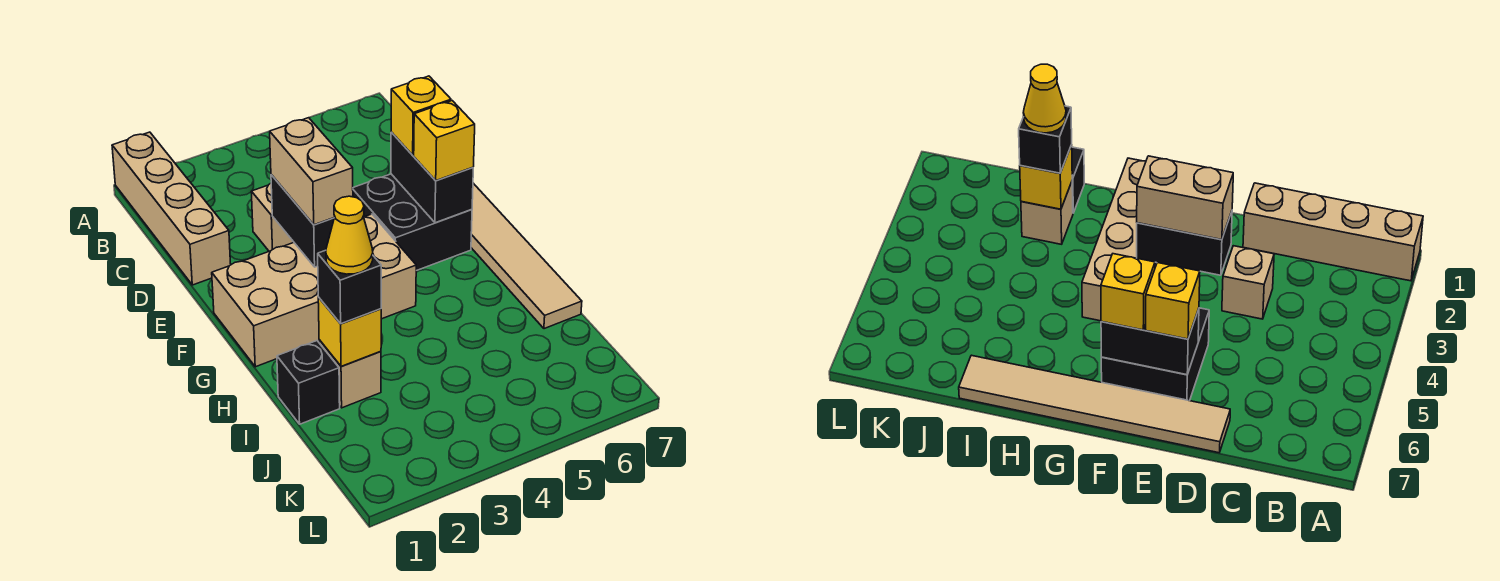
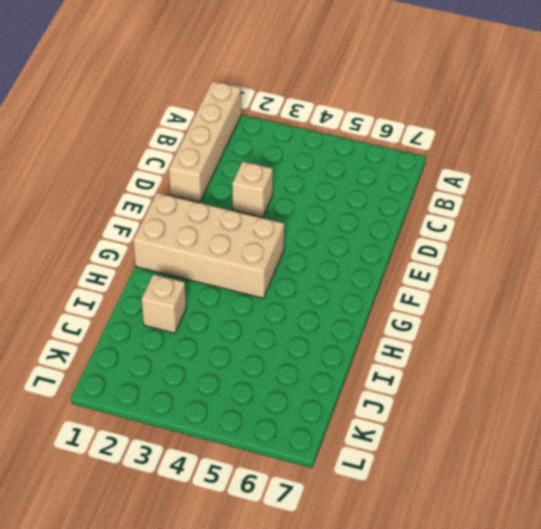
none -> tan tile D7:I7 level 1
none -> black brick E5:F6 level 1
none -> black brick I1 level 1

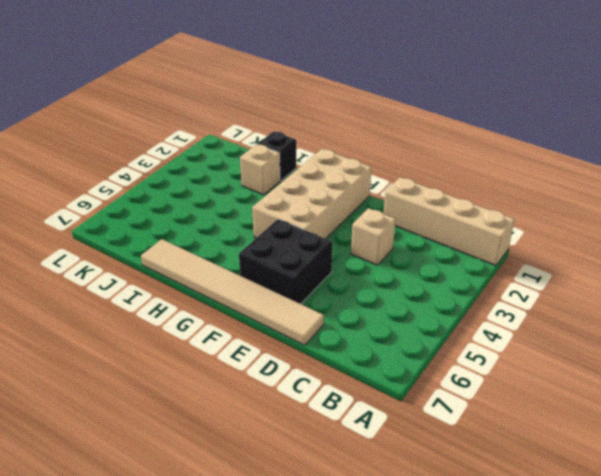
none -> black brick E3:F3 level 2
none -> black brick E6:F6 level 2
none -> yellow brick I2 level 2

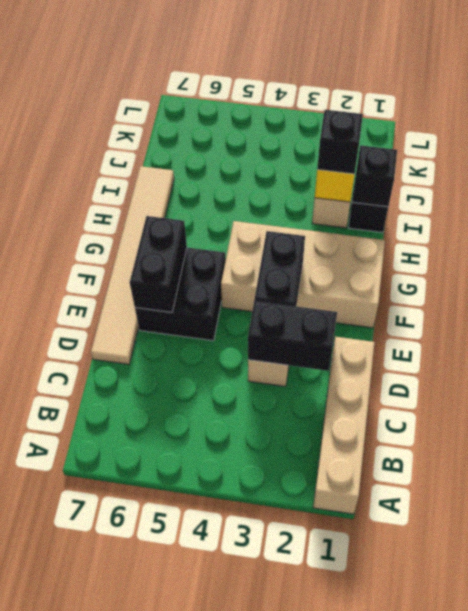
black brick D2:D3 level 2 -> none
black brick I1 level 2 -> none
none -> tan brick E3:F3 level 3
none -> yellow brick E6 level 3
none -> yellow brick F6 level 3

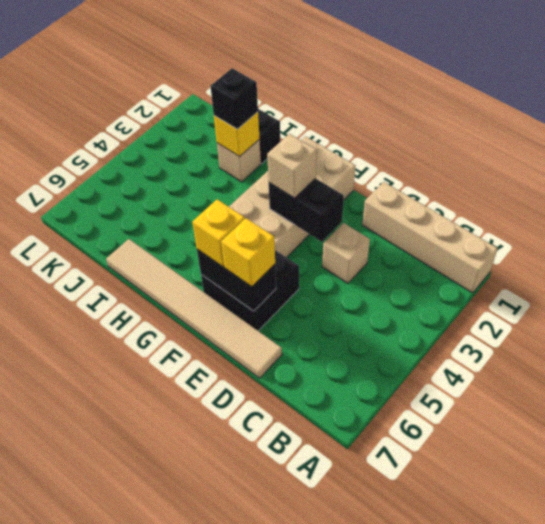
tan brick F3 level 3 -> tan brick E3:F3 level 3
none -> yellow cone I2 level 4

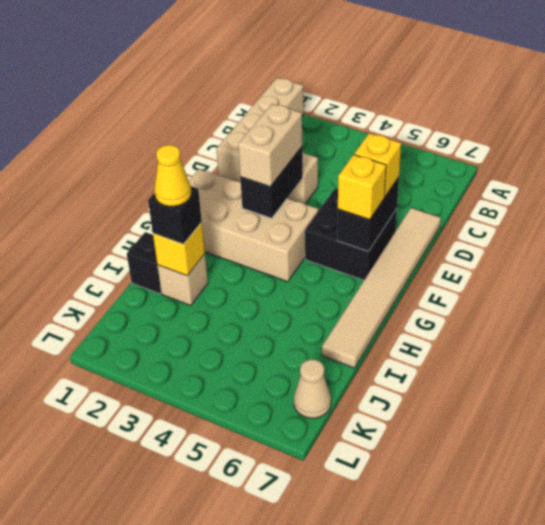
tan cone K7 level 1 -> none

